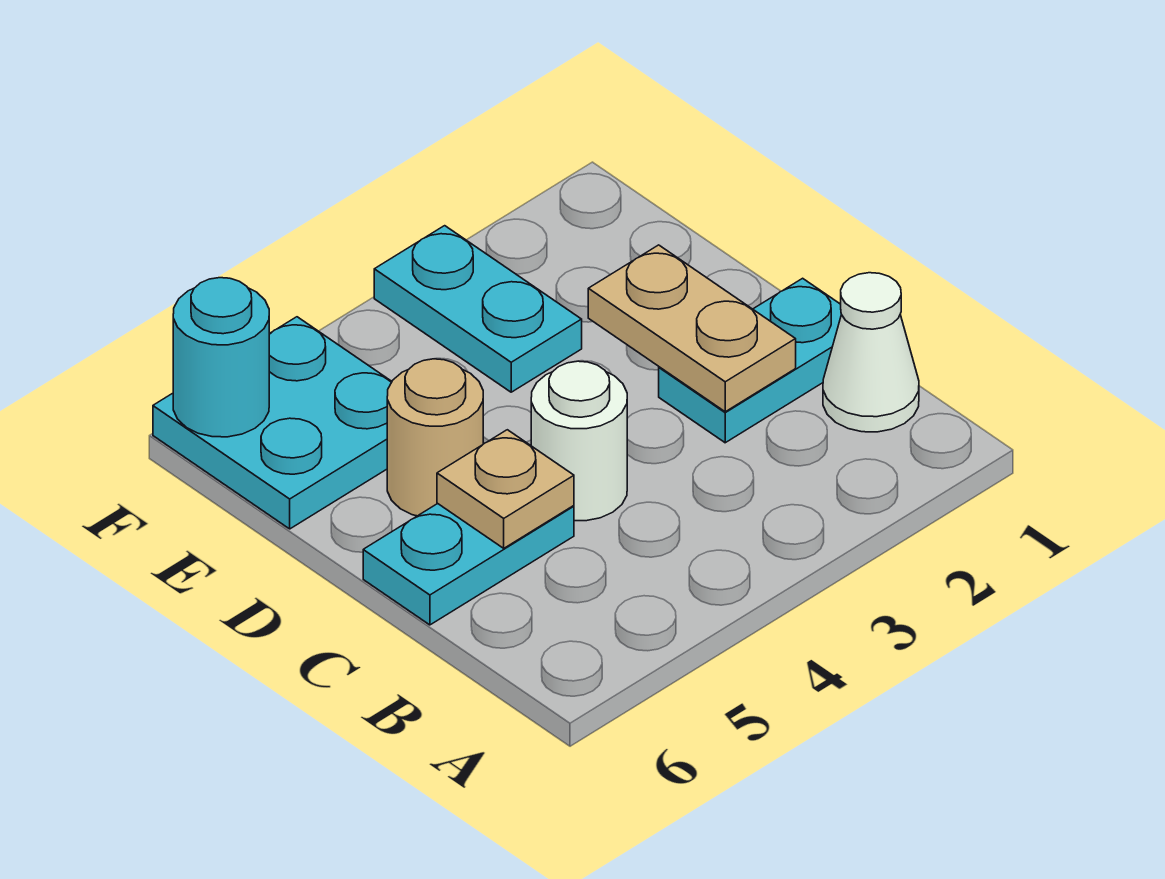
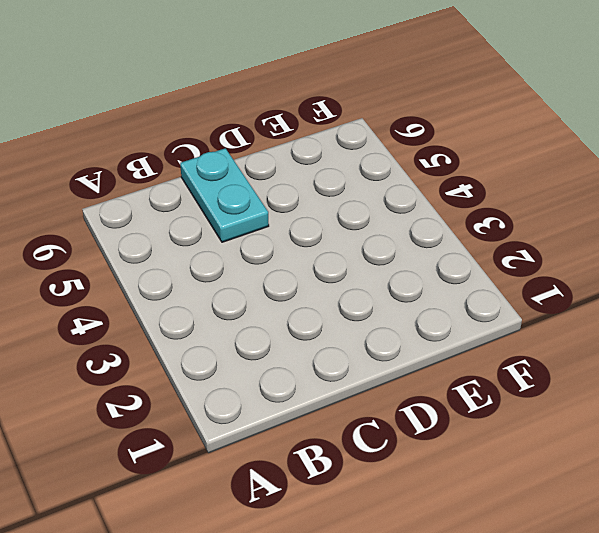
none -> white cone B1 level 1
none -> cyan plate C1:C2 level 1

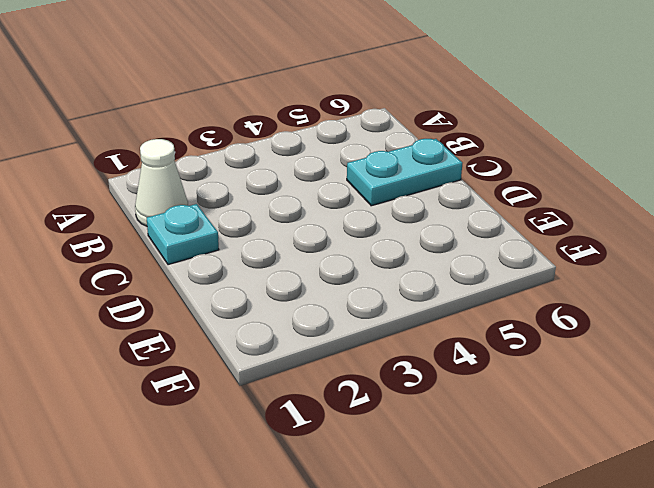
cyan plate C1 level 1 -> cyan plate C1:C2 level 1
none -> white round brick C4 level 1
none -> tan round brick D5 level 1

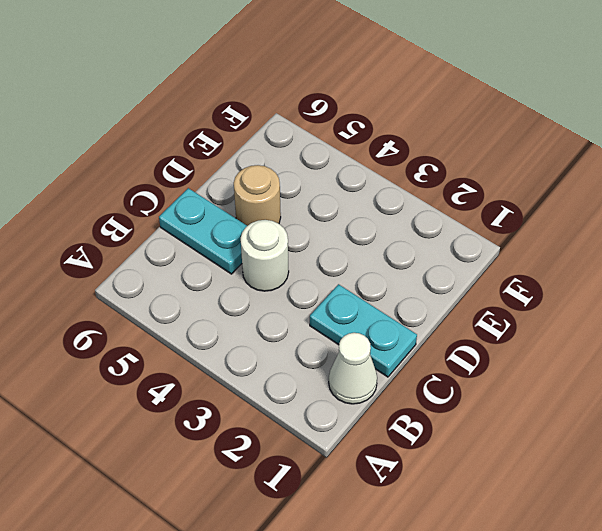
none -> cyan plate E3:F3 level 1
none -> cyan plate E5:F6 level 1

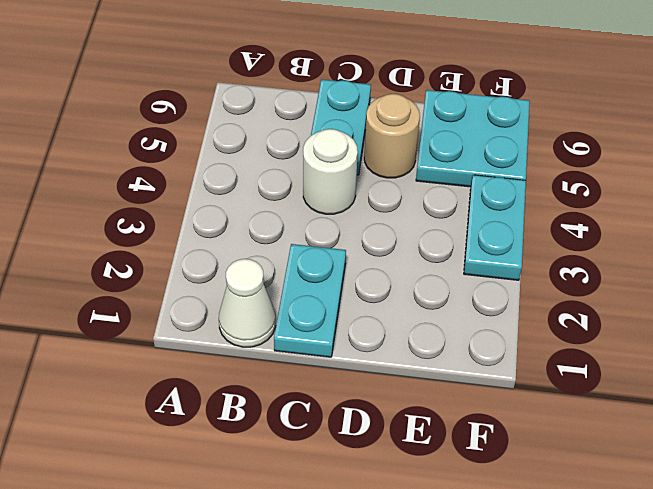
cyan plate F3:F4 level 1 -> cyan plate E3:F3 level 1
none -> tan plate C2:D2 level 2
none -> tan plate C5 level 2

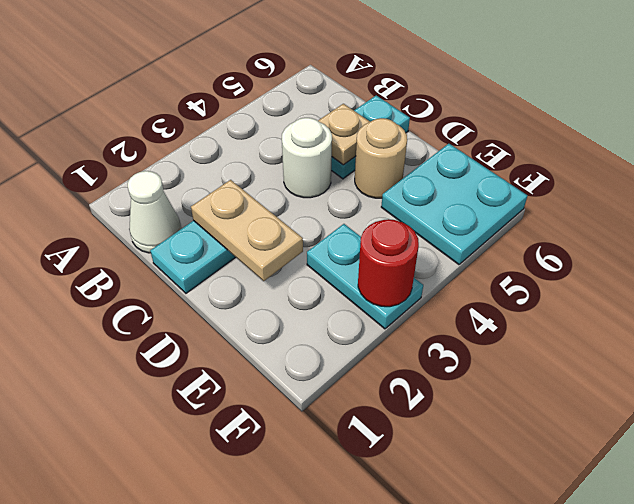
red round brick F3 level 2 -> none
none -> cyan round brick F6 level 2

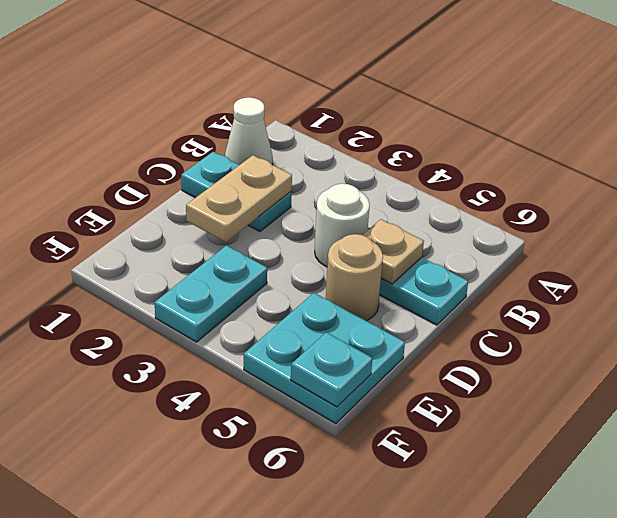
cyan plate F6 level 2 -> cyan round brick F6 level 2

